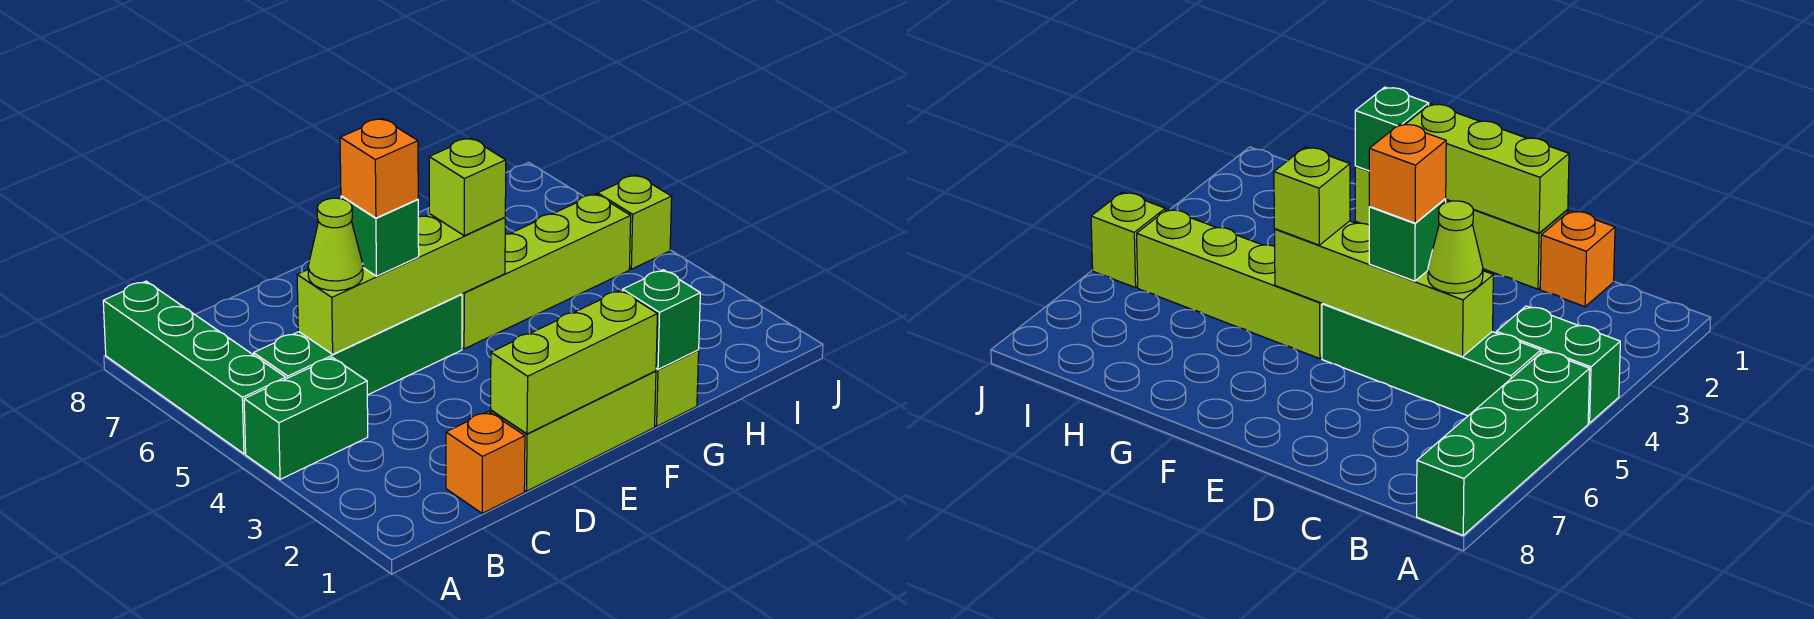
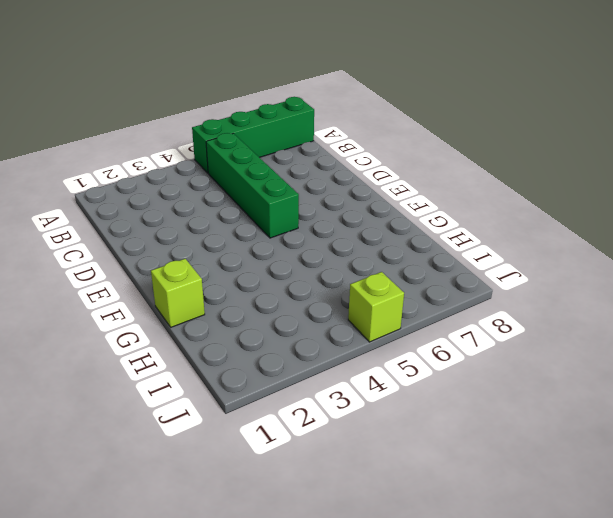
none -> green brick A4:B4 level 1
none -> orange brick C1 level 1
none -> lime brick D1:F1 level 1

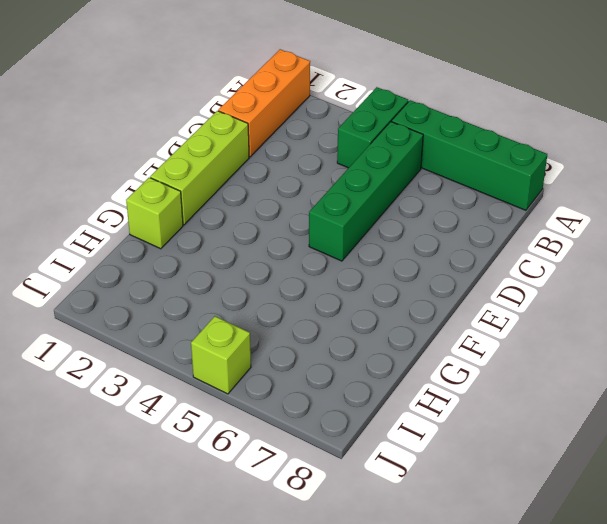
orange brick A1:C1 level 1 -> orange brick C1 level 1
none -> lime brick F5:I5 level 1
none -> lime brick C5:F5 level 2
none -> lime brick D1:F1 level 2

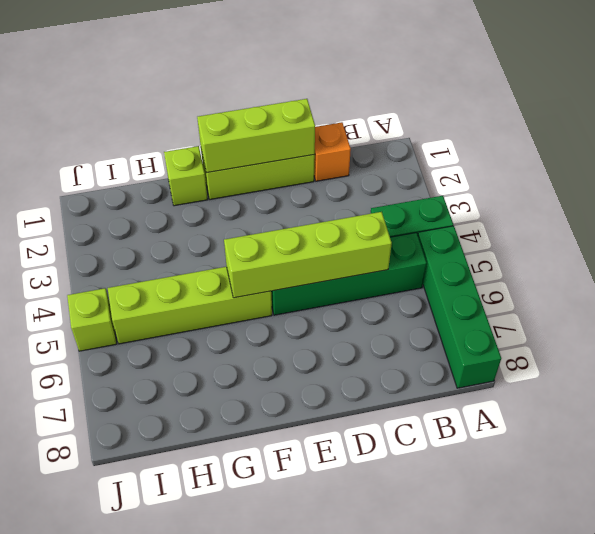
none -> green brick G1 level 2
none -> lime cone C5 level 3
none -> green brick D5 level 3

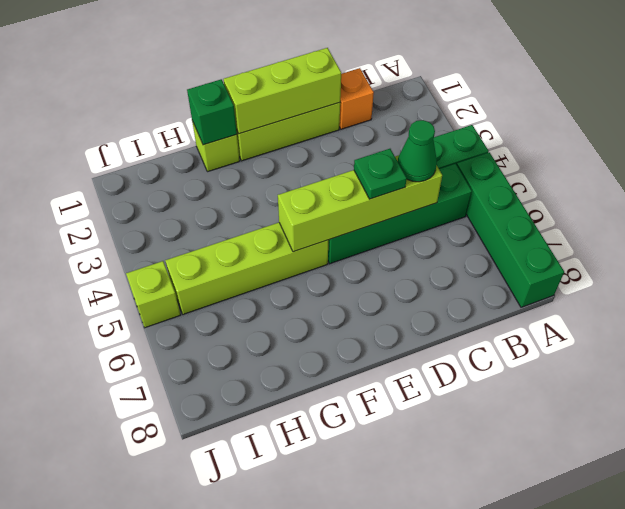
green cone C5 level 3 -> lime cone C5 level 3
green plate D5 level 3 -> green brick D5 level 3
none -> lime brick F5 level 3
none -> orange brick D5 level 4

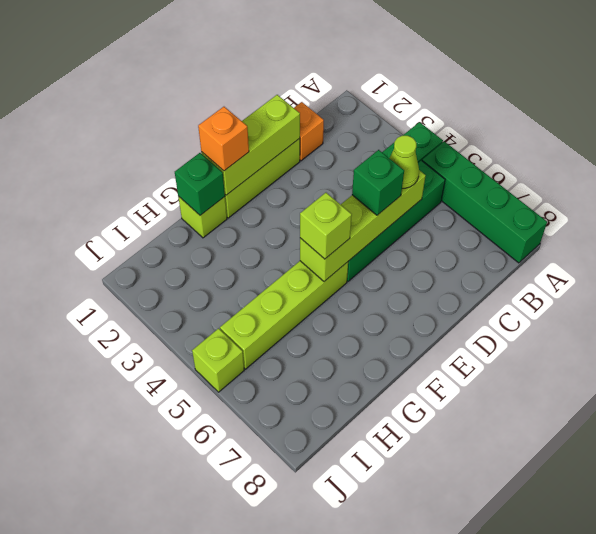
orange brick F1 level 3 -> orange brick D5 level 4

